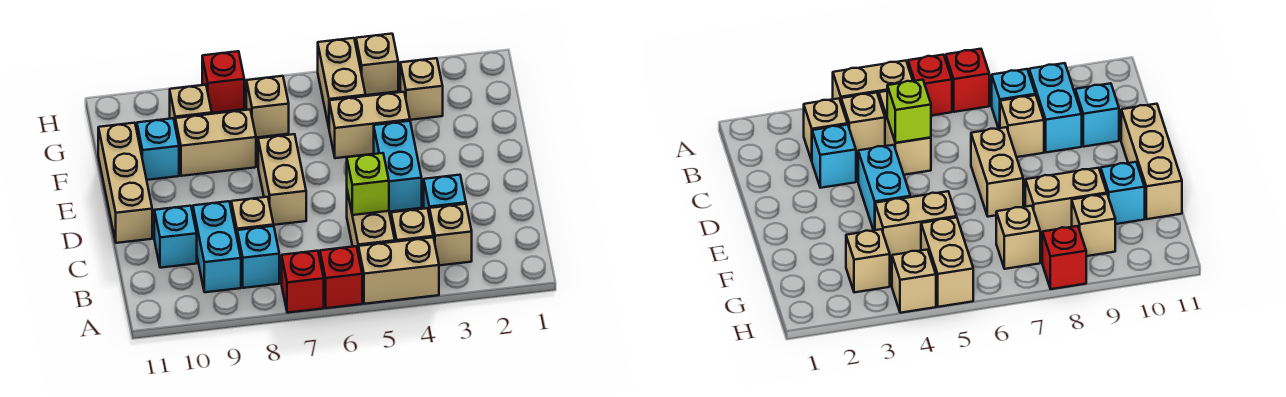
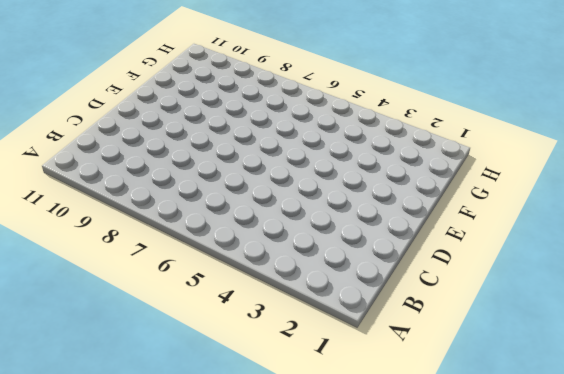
none -> tan brick A4:A5 level 1
none -> red brick A6 level 1
none -> red brick A7 level 1

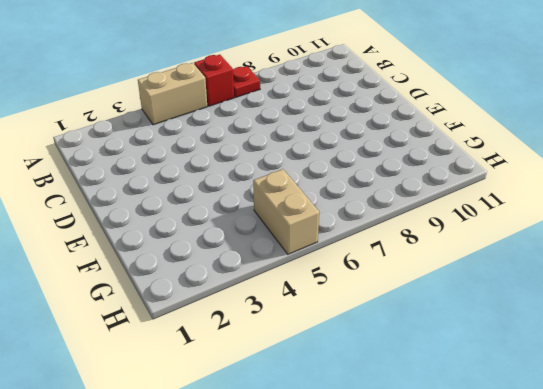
red plate A7 level 1 -> red brick A7 level 1
none -> tan brick B3 level 1
none -> tan brick B4 level 1
none -> tan brick B5:C5 level 1

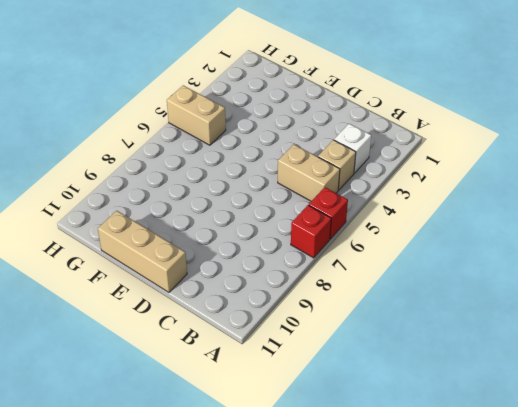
white brick B3 level 1 -> tan brick B3 level 1
none -> tan brick A4:A5 level 1
none -> cyan brick B8 level 1
none -> cyan brick B9:C9 level 1

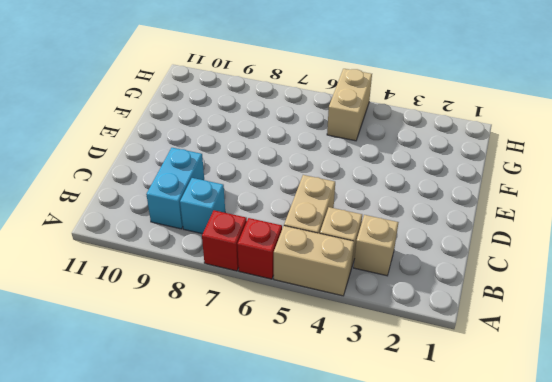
none -> cyan brick C3 level 1
none -> tan brick C8 level 1
none -> cyan brick C10 level 1

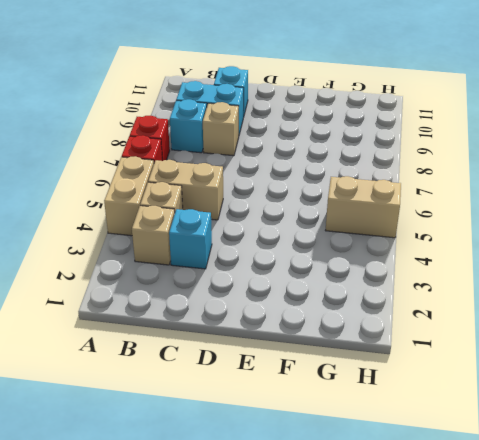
none -> cyan brick D4:E4 level 1
none -> tan brick D7:E7 level 1
none -> tan brick D11:F11 level 1

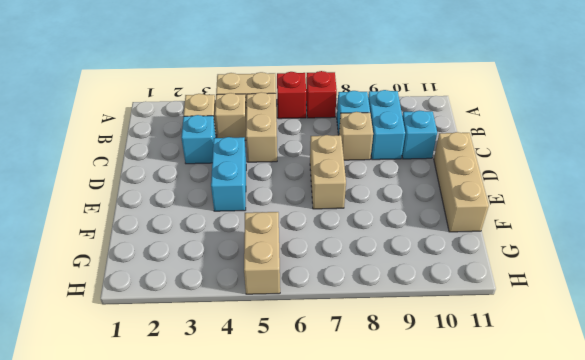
none -> tan brick F4:F5 level 1
none -> tan brick F8:F9 level 1
none -> cyan brick F10 level 1

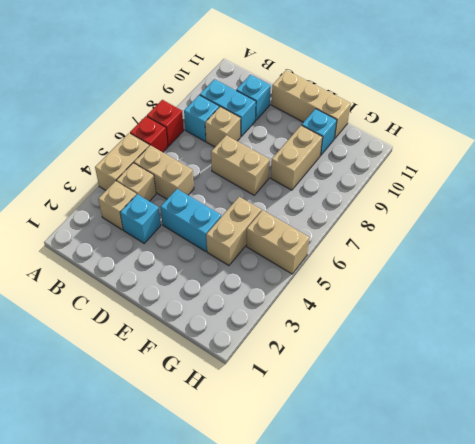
none -> tan brick G3 level 1
none -> tan brick G7 level 1
none -> tan brick G9 level 1

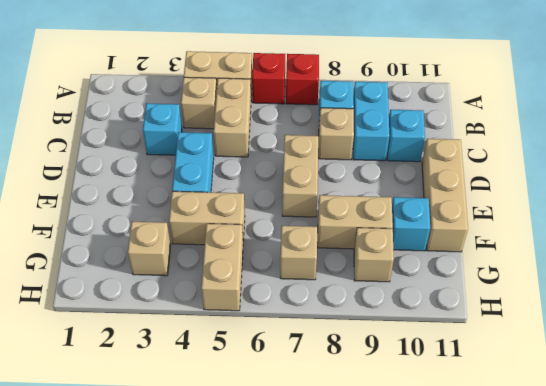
none -> tan brick B3 level 1
none -> tan brick H4 level 1
none -> red brick H8 level 1

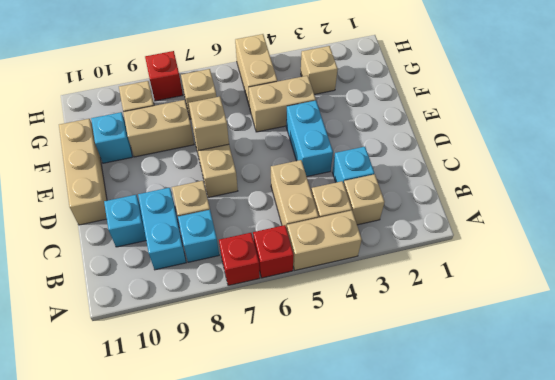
tan brick E7 level 2 -> tan brick H4 level 1
none -> lime brick C5 level 2

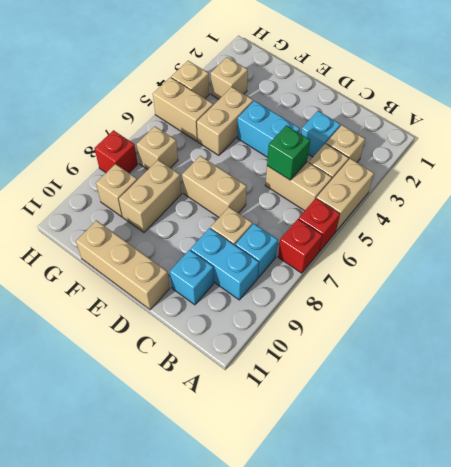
green brick C5 level 2 -> lime brick C5 level 2
none -> cyan brick F10 level 1

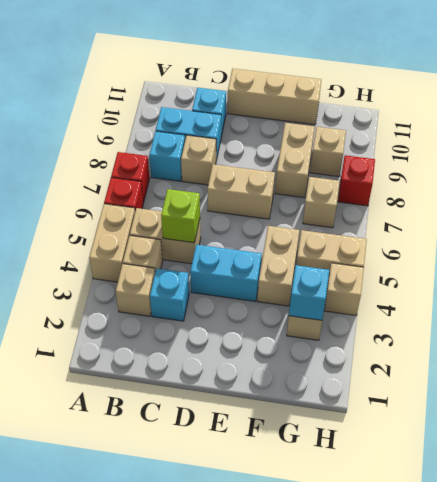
cyan brick G3 level 2 -> cyan brick F10 level 1

